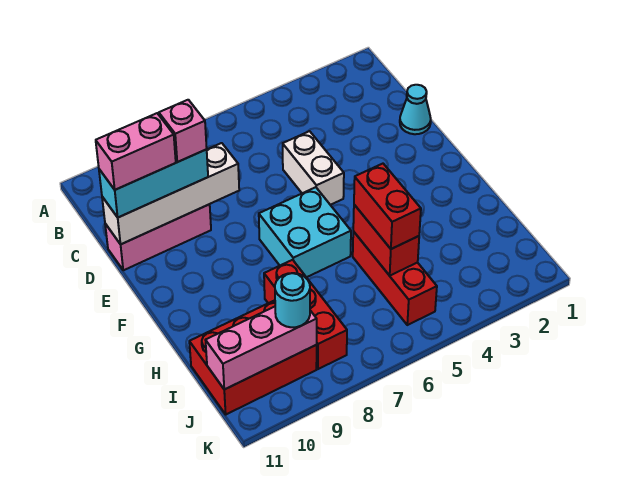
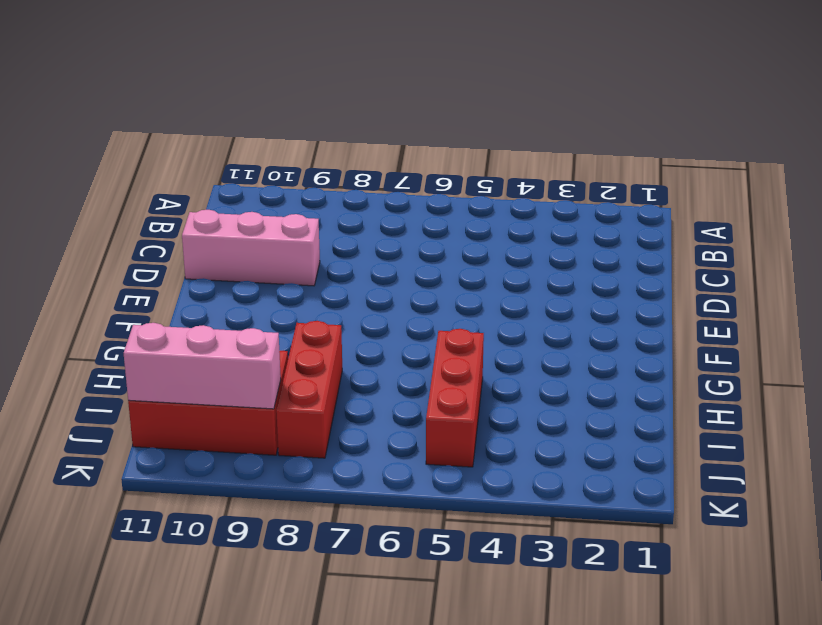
none -> cyan cone D1 level 1
none -> white brick D5:E5 level 1
none -> cyan brick F6:G7 level 1

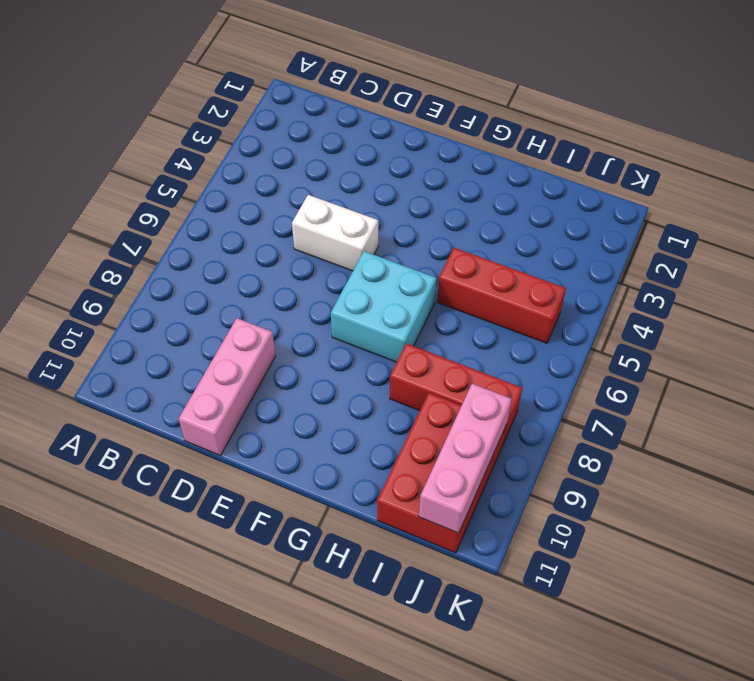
none -> cyan cone D1 level 1
none -> white brick D8:D11 level 2
none -> red brick H5:I5 level 2

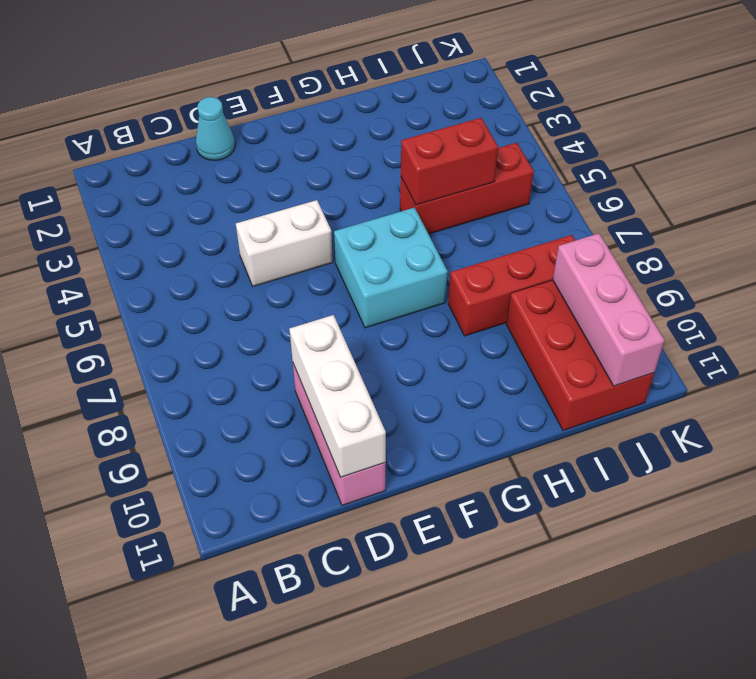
white brick D9:D11 level 2 -> white brick D8:D11 level 2
none -> cyan brick D9:D11 level 3
none -> red brick H5:I5 level 3
none -> cyan round brick J9 level 3

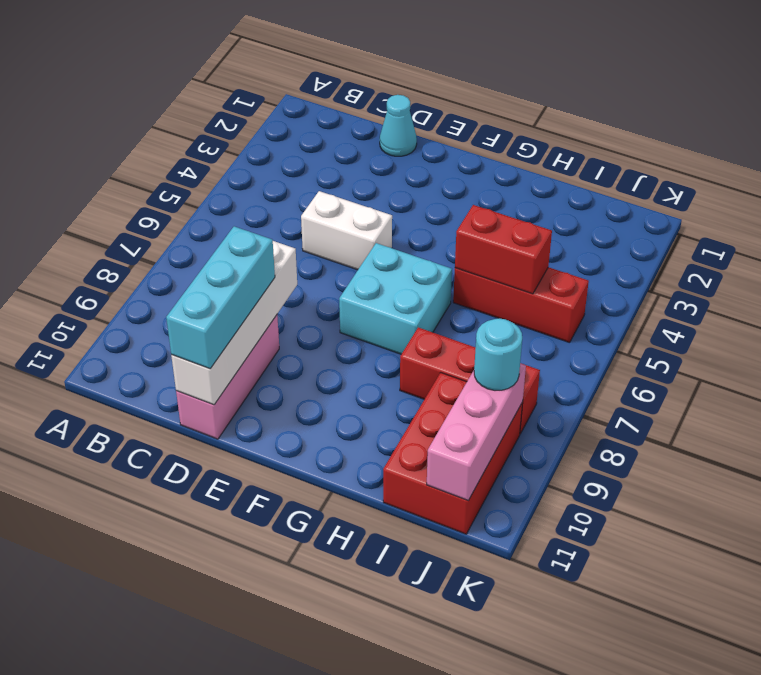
none -> red brick H5:I5 level 3
none -> pink brick D9 level 4
none -> pink brick D10:D11 level 4

